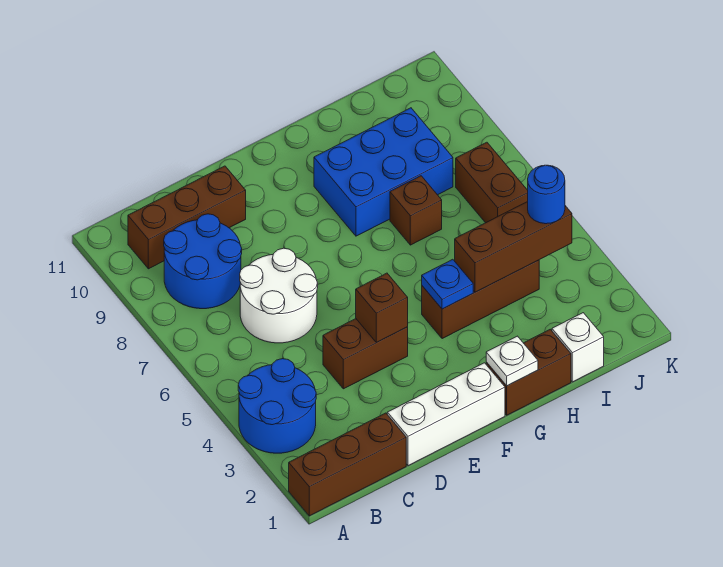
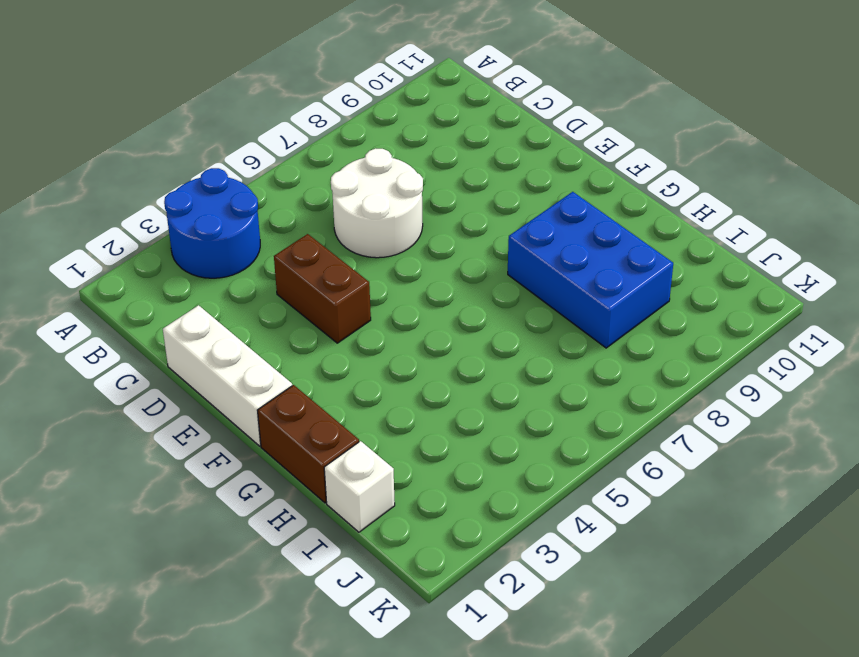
none -> brown brick A1:C1 level 1
none -> blue round brick B8:C9 level 1
none -> brown brick B10:D10 level 1

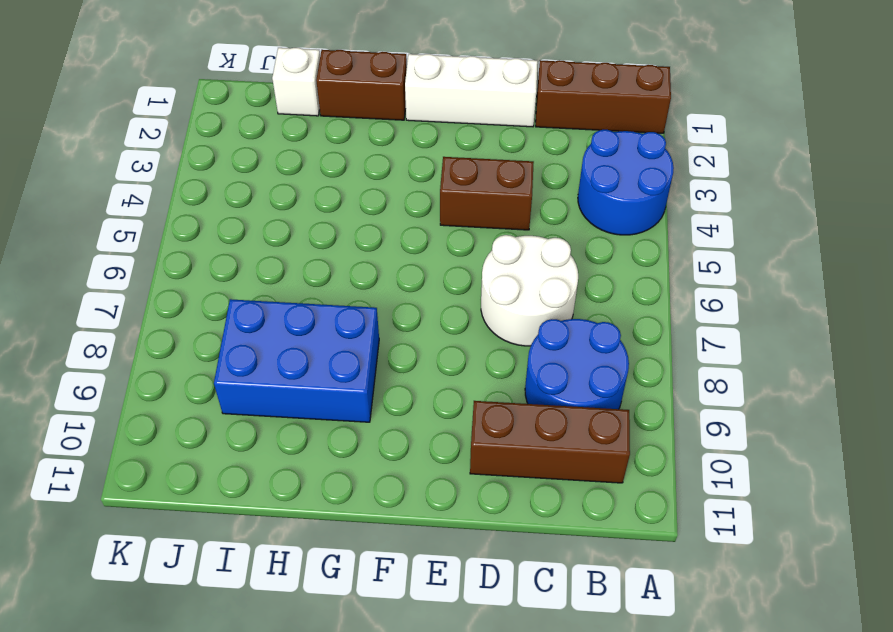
none -> brown brick G4:I4 level 1
none -> brown brick H7 level 1
none -> brown brick J6:J7 level 1

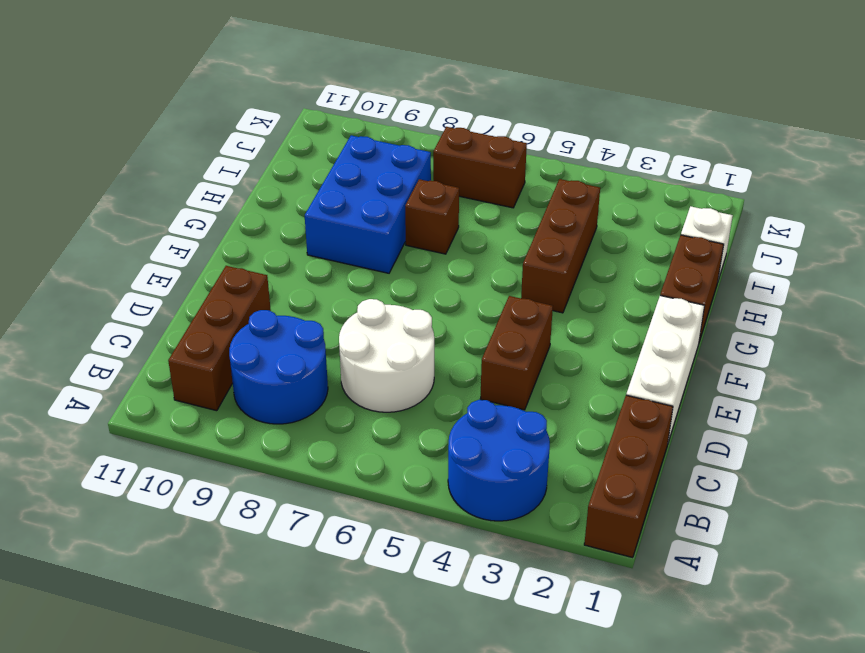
none -> brown brick E4 level 2
none -> white plate G1 level 2
none -> blue plate G4 level 2

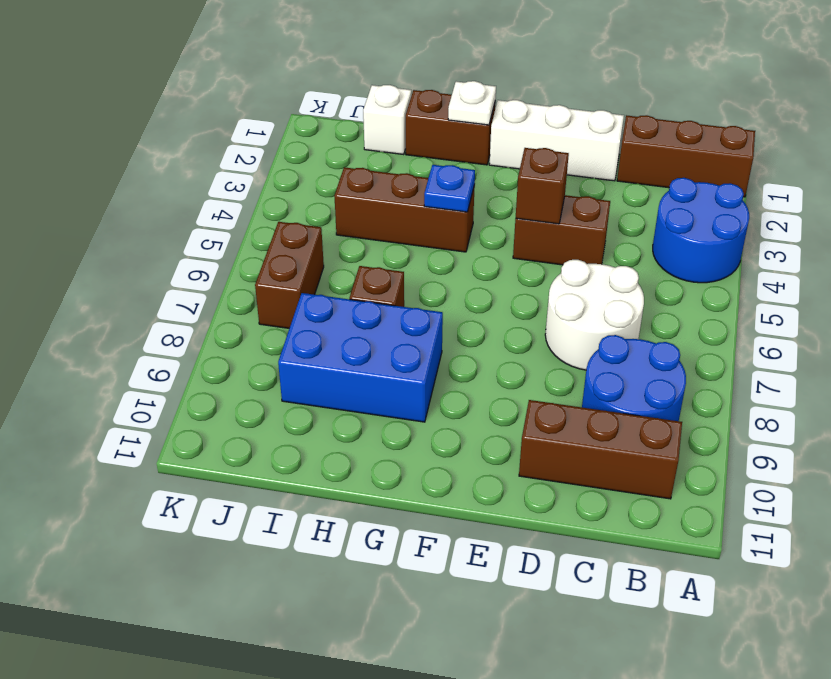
none -> brown brick H4:J4 level 2
none -> blue round brick J4 level 3

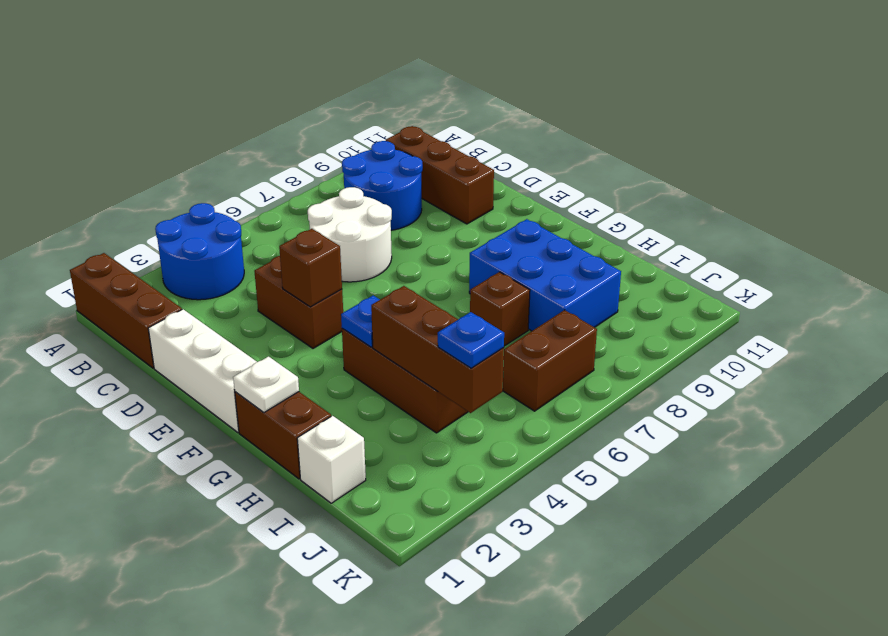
blue plate J4 level 3 -> blue round brick J4 level 3

